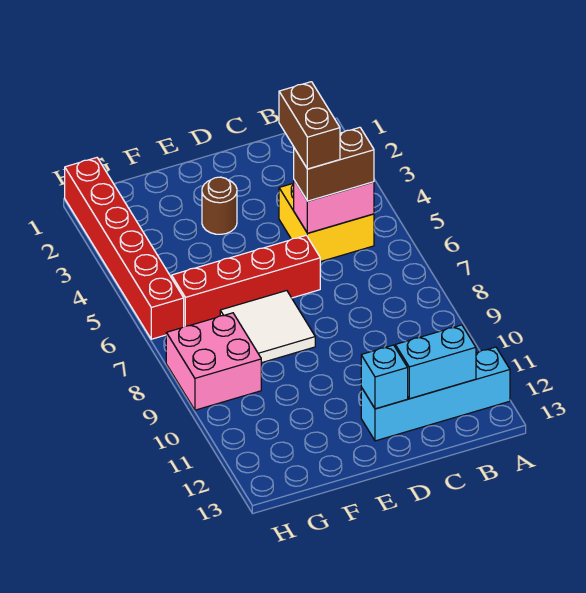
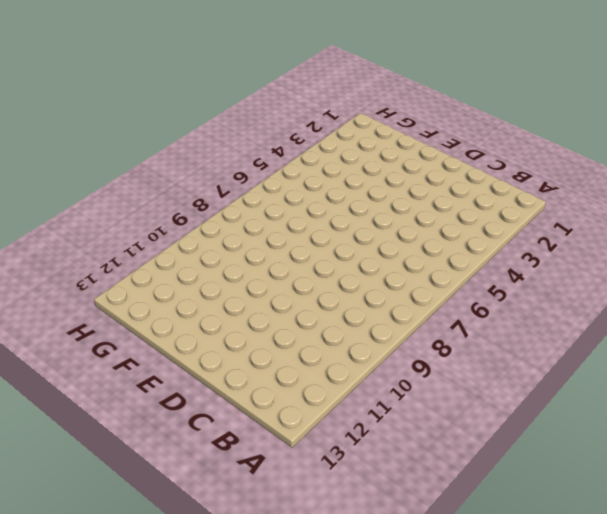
none -> cyan brick A12:D12 level 1
none -> yellow brick B4:C5 level 1
none -> red brick D6:G6 level 1

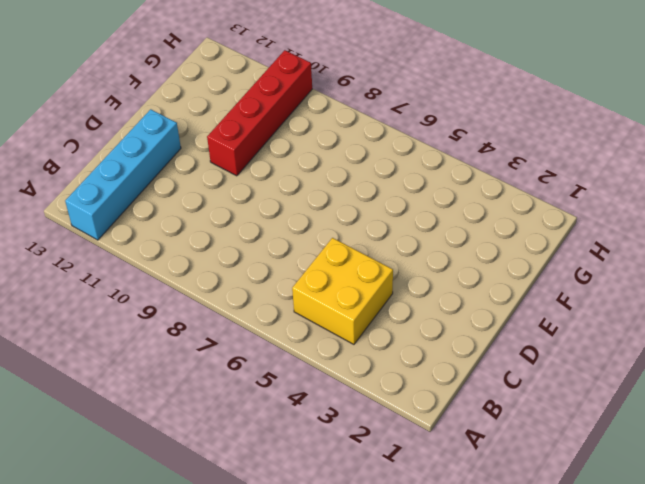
red brick E10:H10 level 1 -> red brick D6:G6 level 1
none -> brown round brick E3 level 1
none -> white tile E7:F8 level 1
none -> pink brick G8:H9 level 1

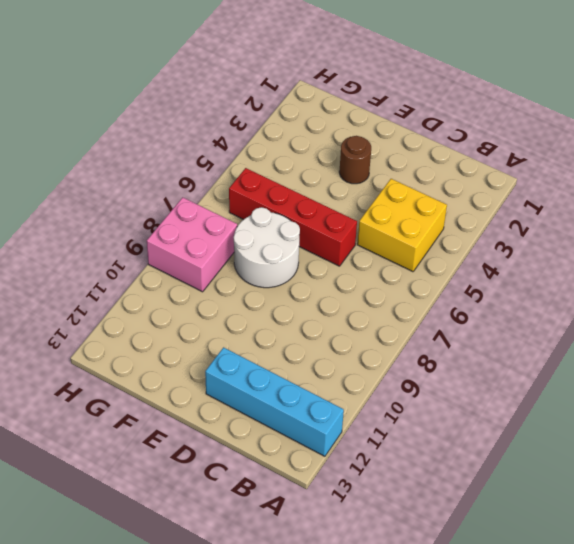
white round brick E7:F8 level 1 -> white tile E7:F8 level 1
none -> red brick H1:H6 level 1
none -> pink brick B5:C5 level 2
none -> cyan brick B12:C12 level 2

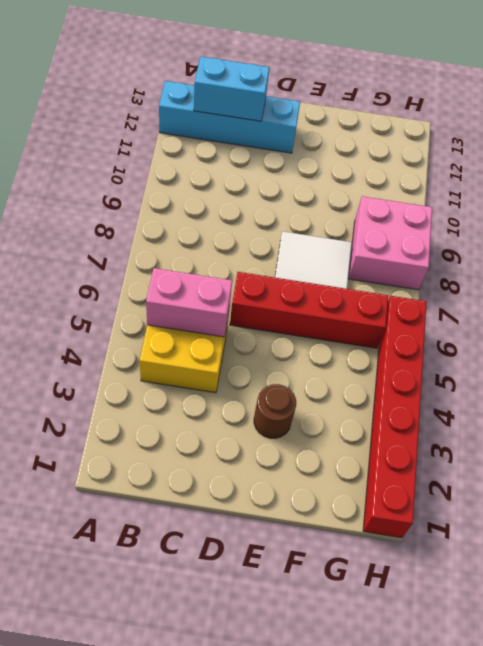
none -> cyan brick D12 level 2
none -> brown brick B5:C5 level 3
none -> brown brick C4:C5 level 4

